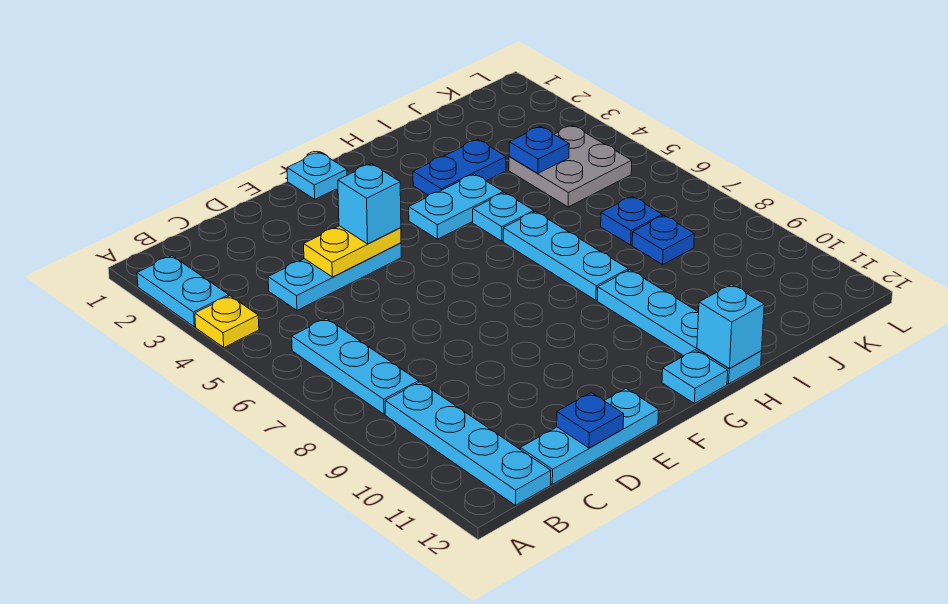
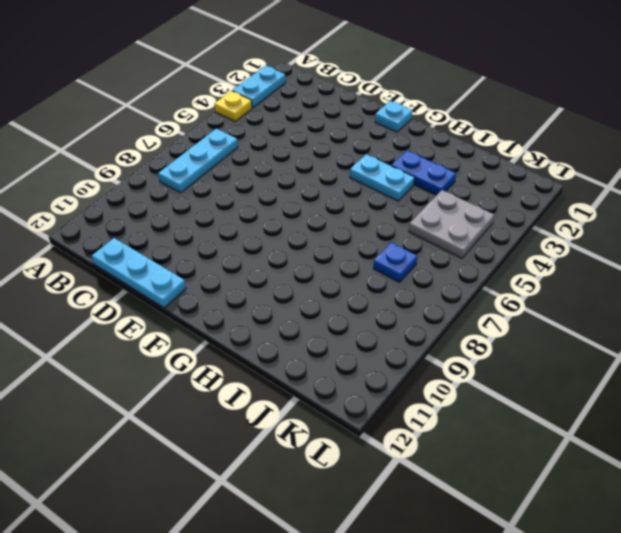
none -> cyan plate B9:B12 level 1
none -> cyan plate C4:E4 level 1
none -> cyan plate G12 level 1

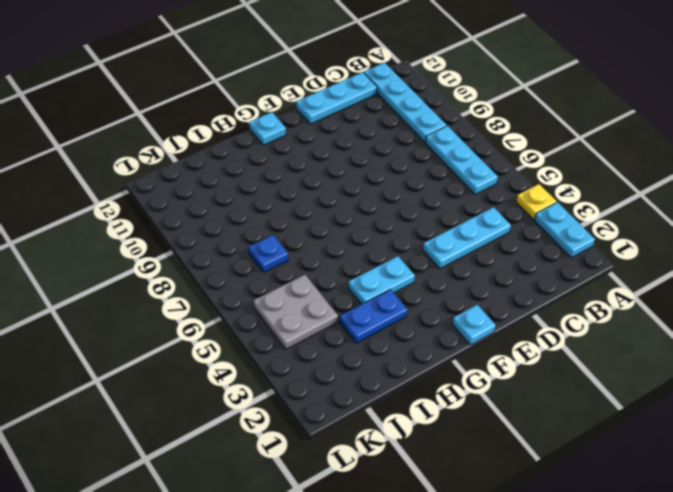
none -> cyan plate H5 level 1
none -> cyan plate H6:H8 level 1
none -> cyan plate H9:H12 level 1

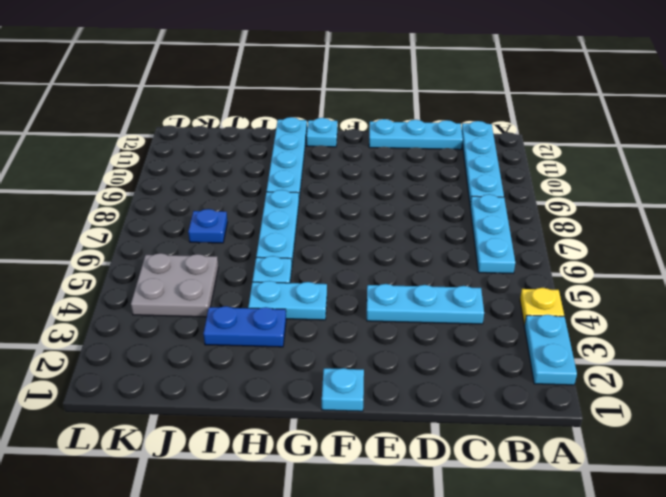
none -> blue plate J8 level 1
none -> yellow plate D4:E4 level 2
none -> blue plate D12 level 2

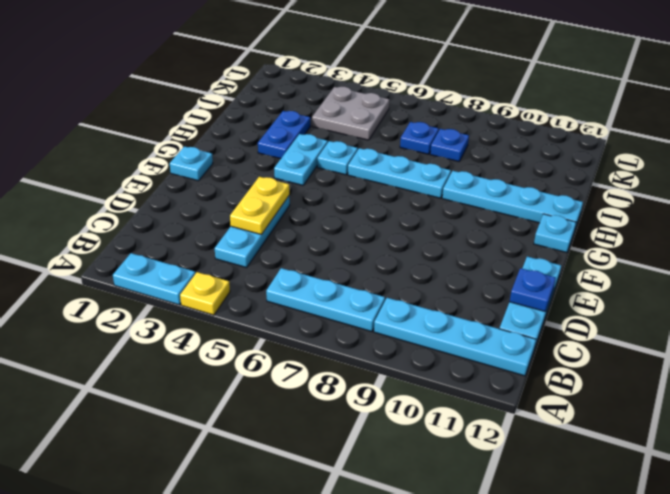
none -> cyan brick H12 level 2
none -> blue plate J4 level 2
none -> cyan brick E4 level 3

